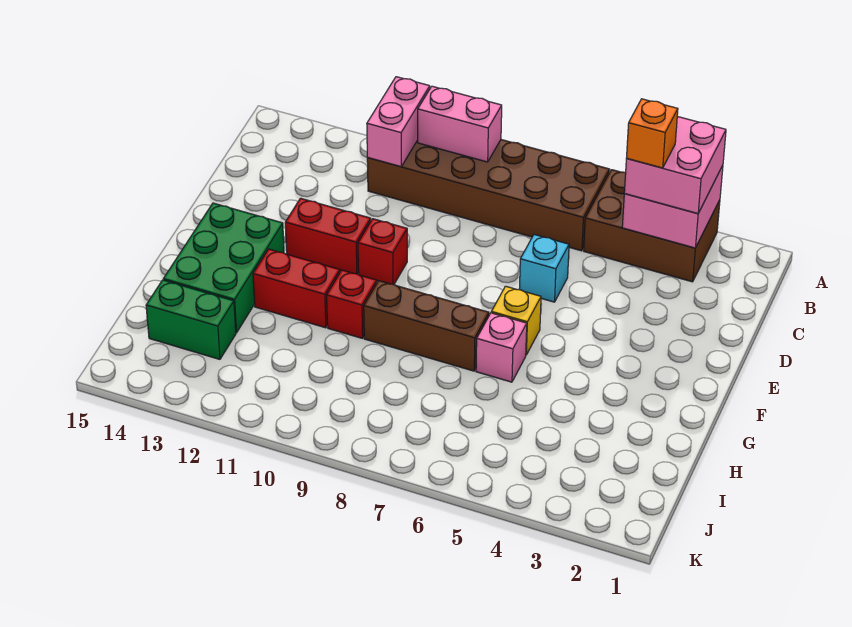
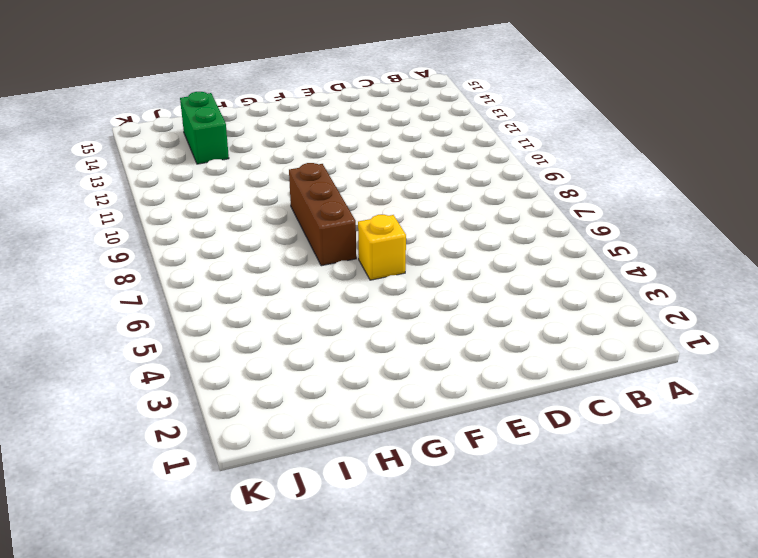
none -> brown brick A3:B5 level 1
none -> brown brick A6:B11 level 1
none -> cyan brick D6 level 1

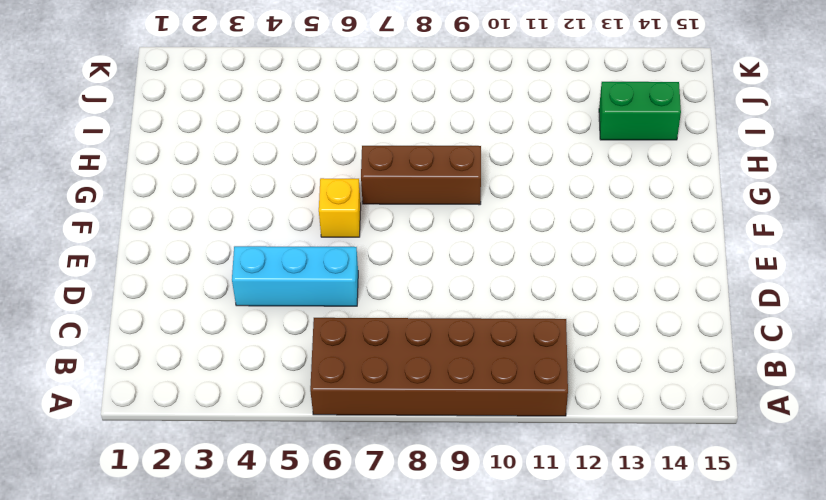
cyan brick D4:D6 level 1 -> cyan brick D6 level 1
none -> brown brick A3:B5 level 1
none -> red brick E10 level 1
none -> red brick E11:E12 level 1

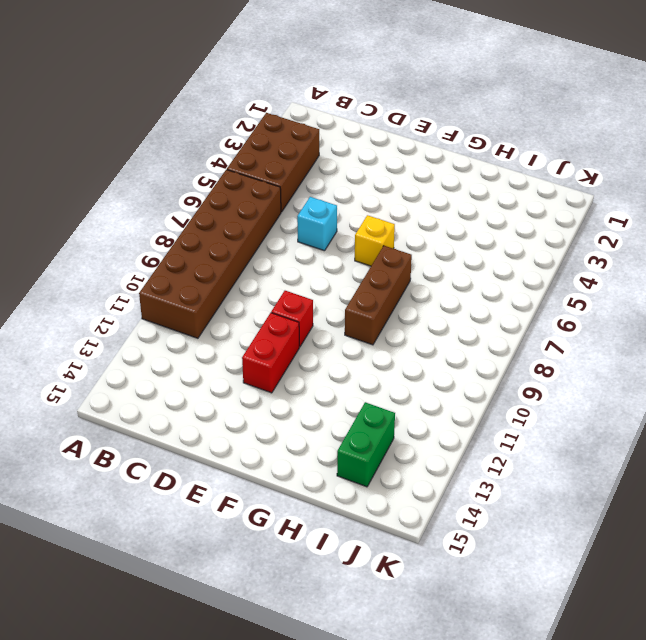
none -> green brick F13:H14 level 1
none -> pink brick G6 level 1
none -> red brick G10 level 1

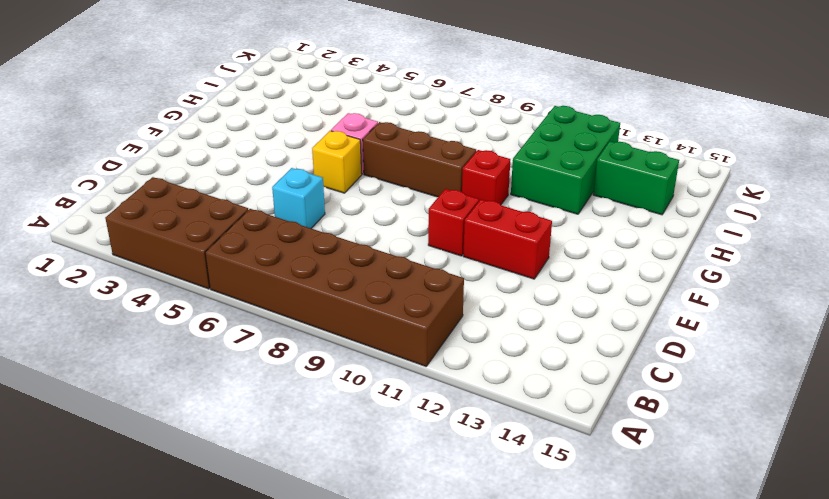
green brick H11:J12 level 1 -> green brick F13:H14 level 1
none -> red brick G11:G12 level 1
none -> pink brick A3:B4 level 2
none -> pink brick A9:A10 level 2

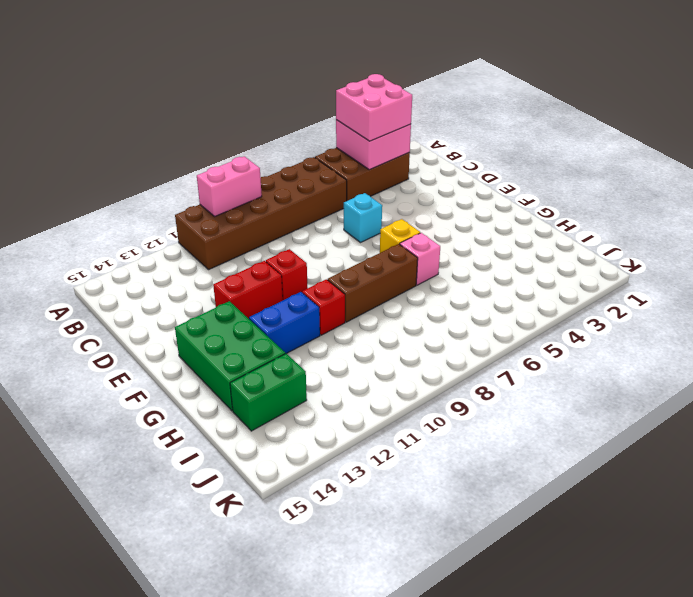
blue brick G11:G12 level 1 -> red brick G11:G12 level 1
none -> pink brick A11:B11 level 2
none -> orange brick B4 level 4

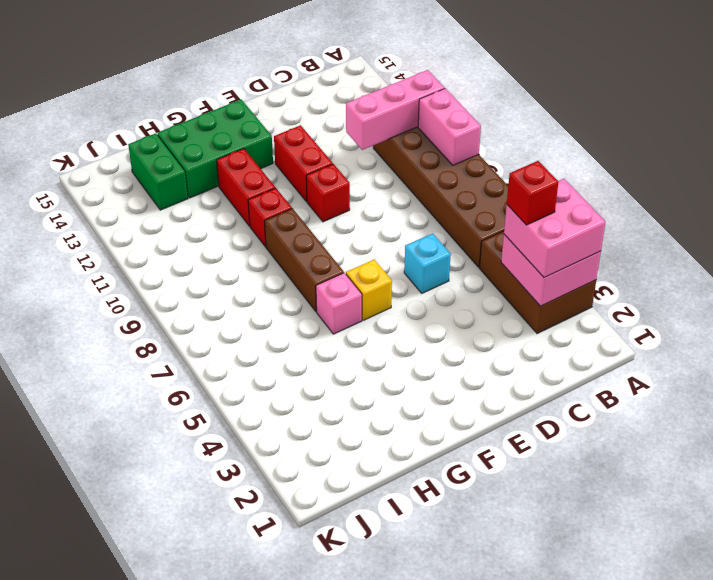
pink brick A11:C11 level 2 -> pink brick A11:B11 level 2
red brick B4 level 4 -> orange brick B4 level 4

